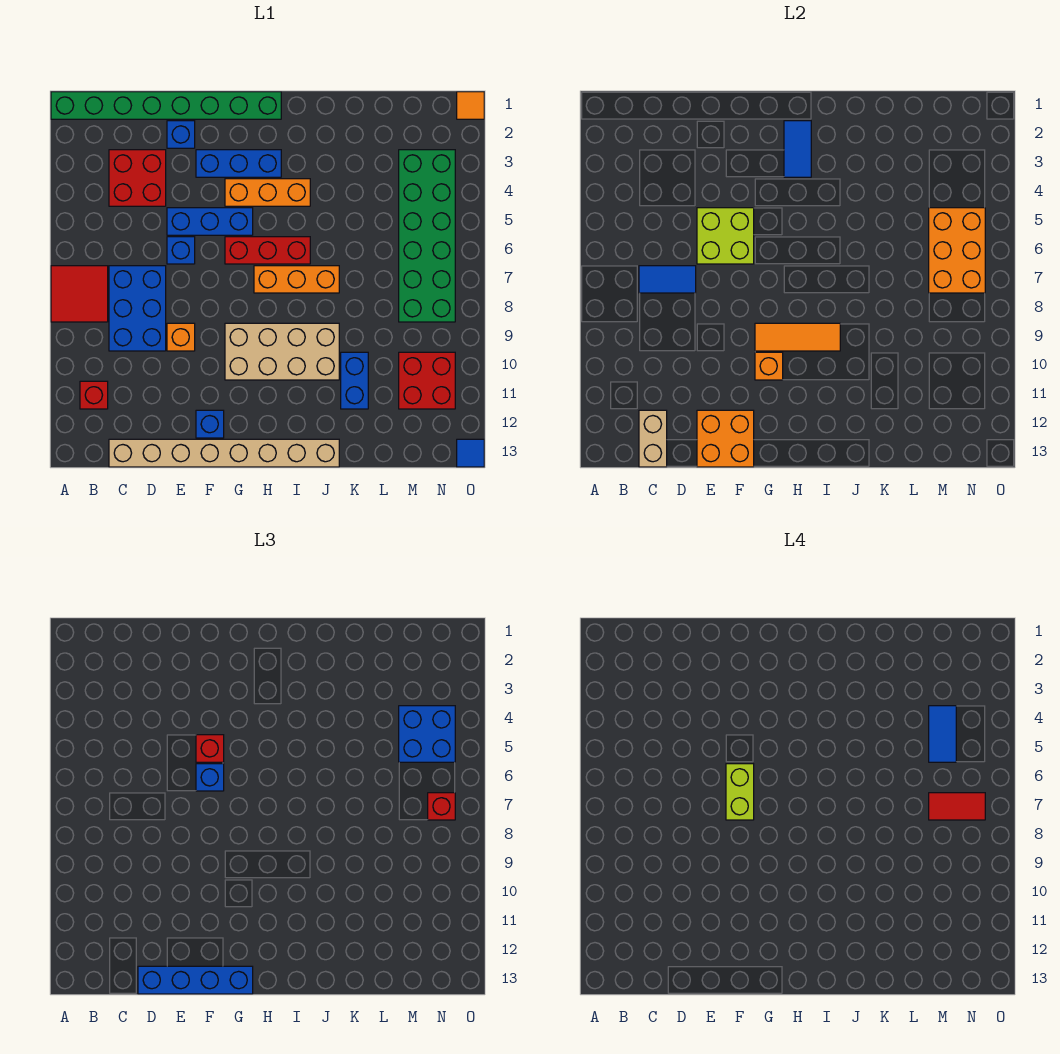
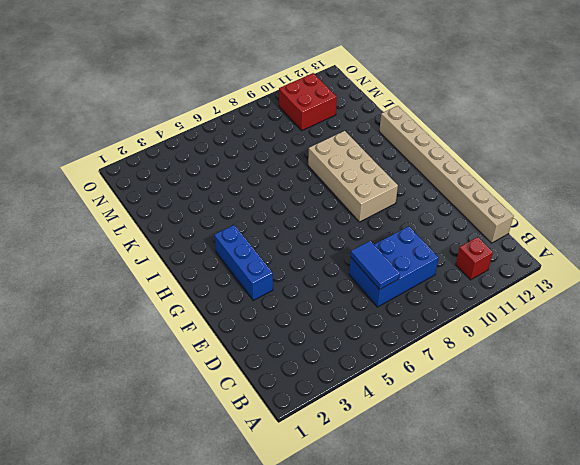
none -> green brick A1:H1 level 1
none -> red tile A7:B8 level 1
none -> red brick C3:D4 level 1
none -> blue brick E2 level 1

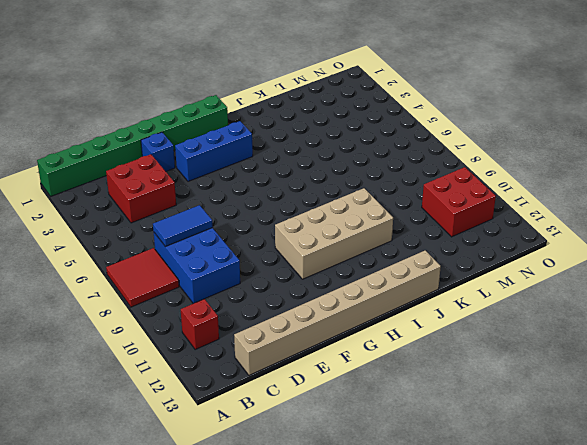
none -> blue brick E5:G5 level 1
none -> blue brick E6 level 1
none -> orange brick E9 level 1
none -> blue brick F12 level 1

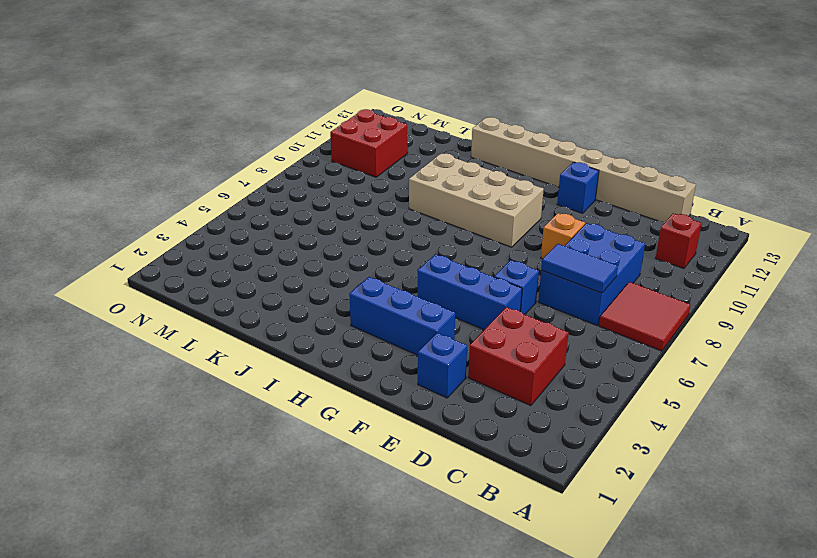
none -> green brick A1:H1 level 1
none -> orange brick G4:I4 level 1
none -> red brick G6:I6 level 1
none -> orange brick H7:J7 level 1

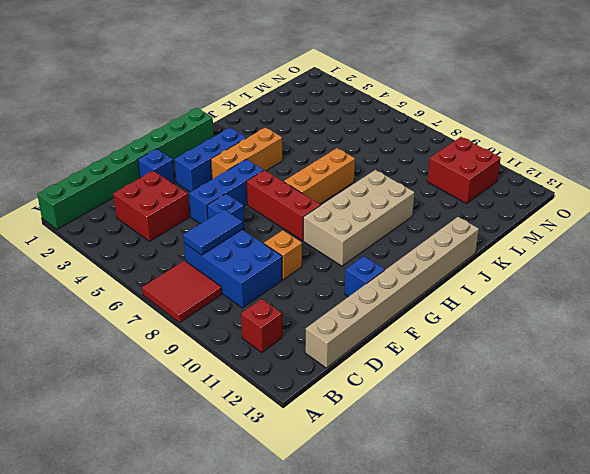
red brick G6:G8 level 1 -> red brick G6:I6 level 1
none -> blue brick K10:K11 level 1
none -> green brick M3:N8 level 1
none -> orange tile O1 level 1
none -> blue tile O13 level 1

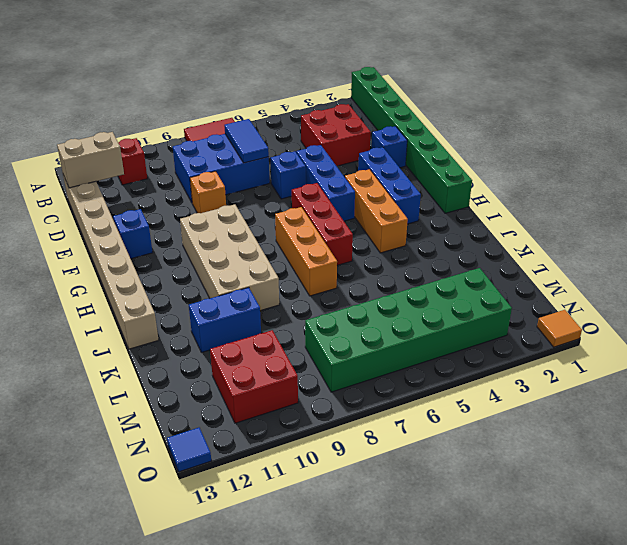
none -> lime brick E5:F6 level 2
none -> orange brick E12:F13 level 2
none -> orange tile G9:I9 level 2
none -> orange brick G10 level 2

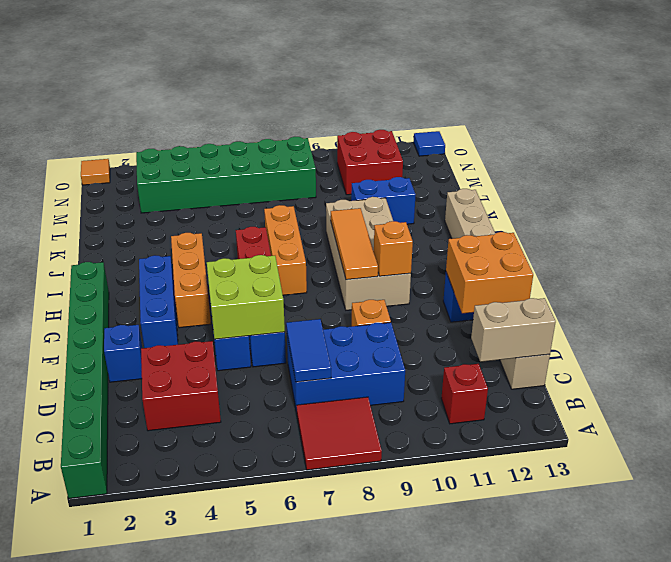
none -> blue tile H2:H3 level 2
none -> orange brick M5:N7 level 2
none -> blue brick D13:G13 level 3
none -> red brick F5 level 3

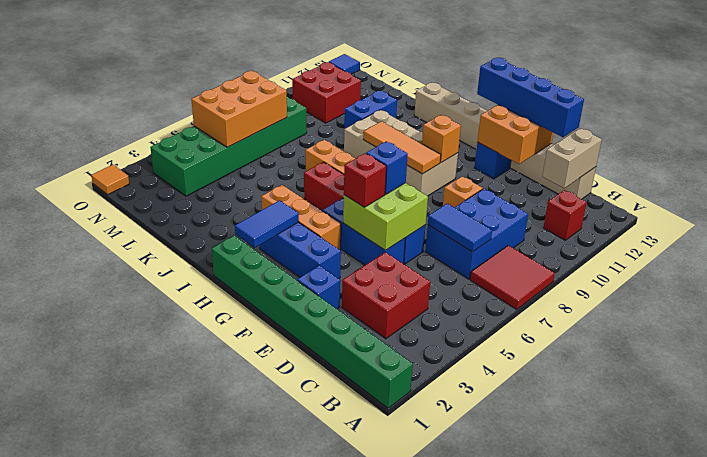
none -> blue brick M4:N5 level 3
none -> red brick N7 level 3
none -> lime brick F6:F7 level 4
none -> blue tile M4:M5 level 4

